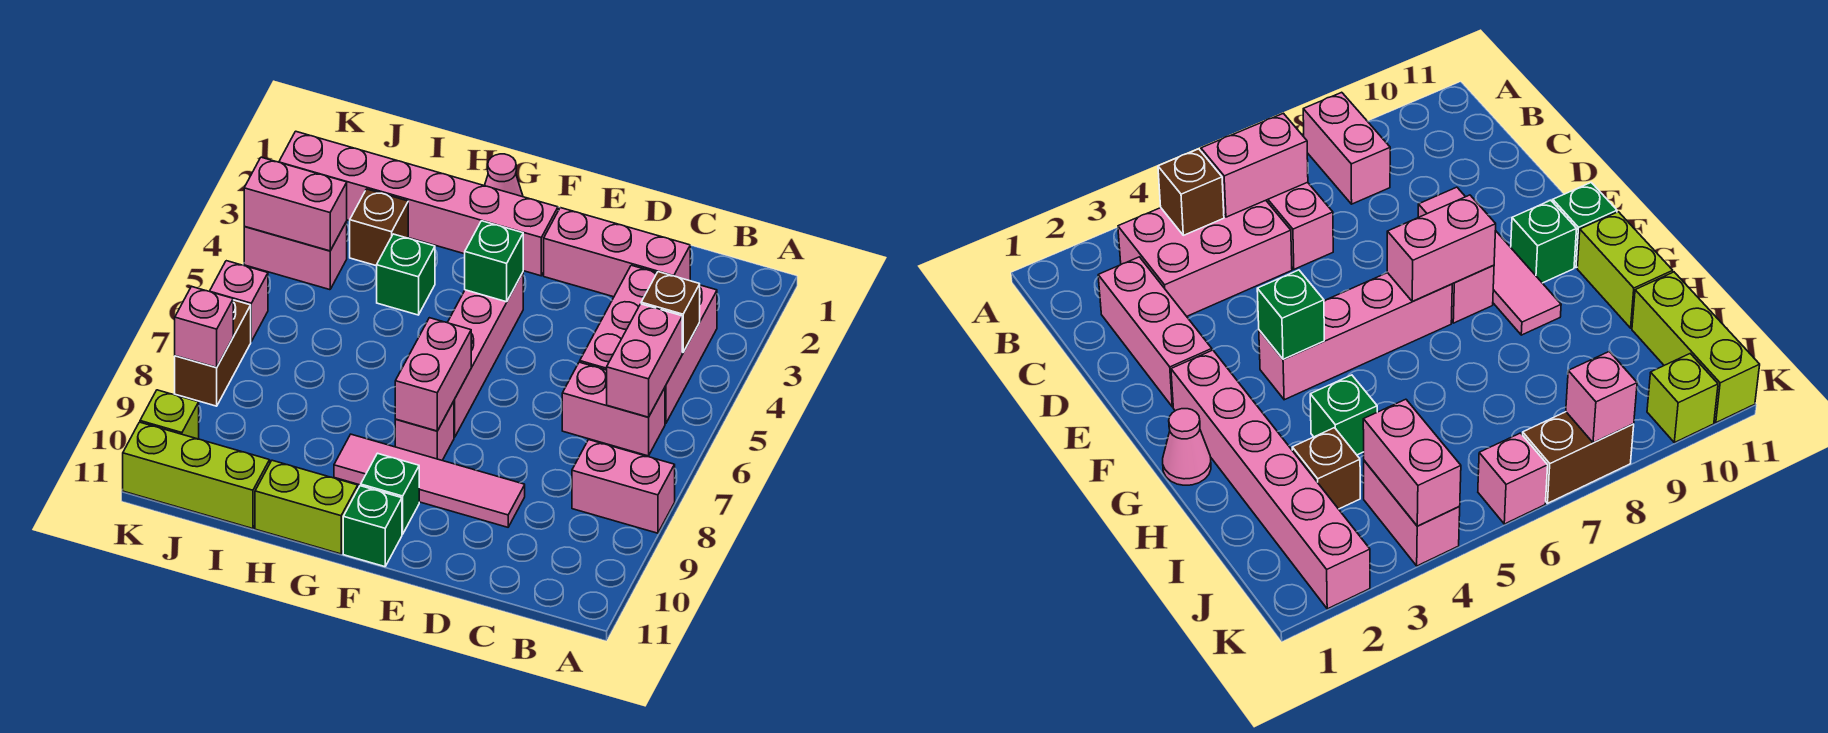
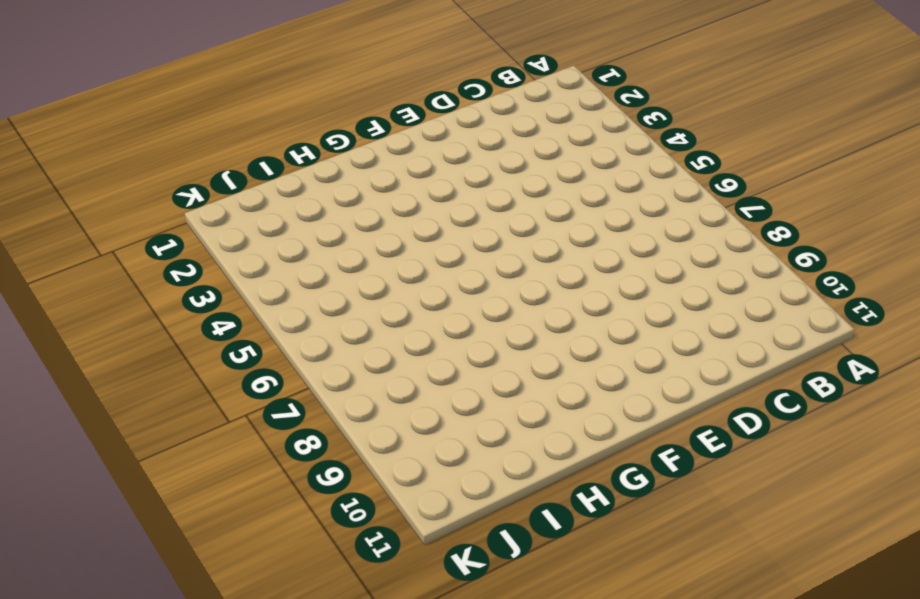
none -> pink brick A8:B8 level 1
none -> pink brick B3:C5 level 1
none -> pink brick B6:C6 level 1

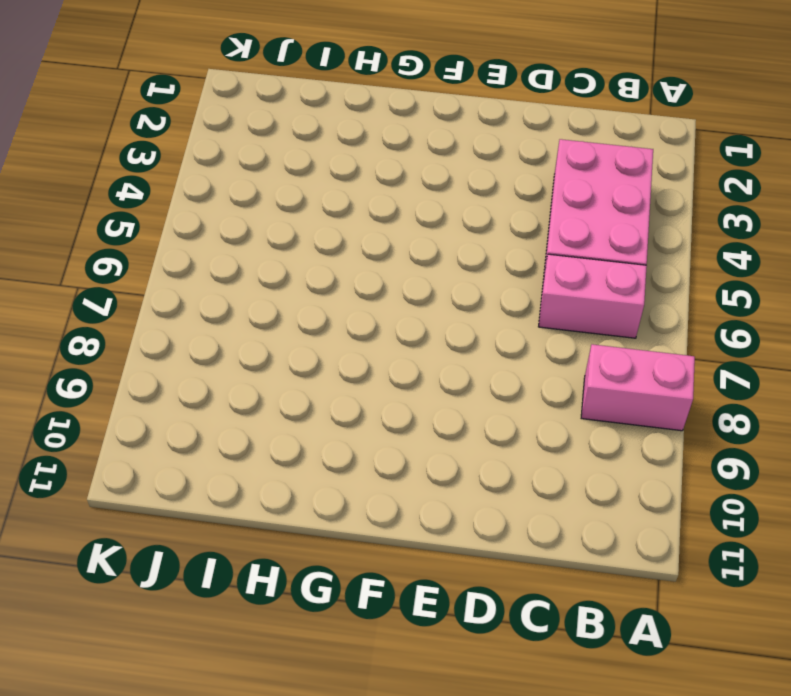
none -> pink brick C2:E2 level 1
none -> pink tile D9:G9 level 1
none -> pink brick F2:K2 level 1

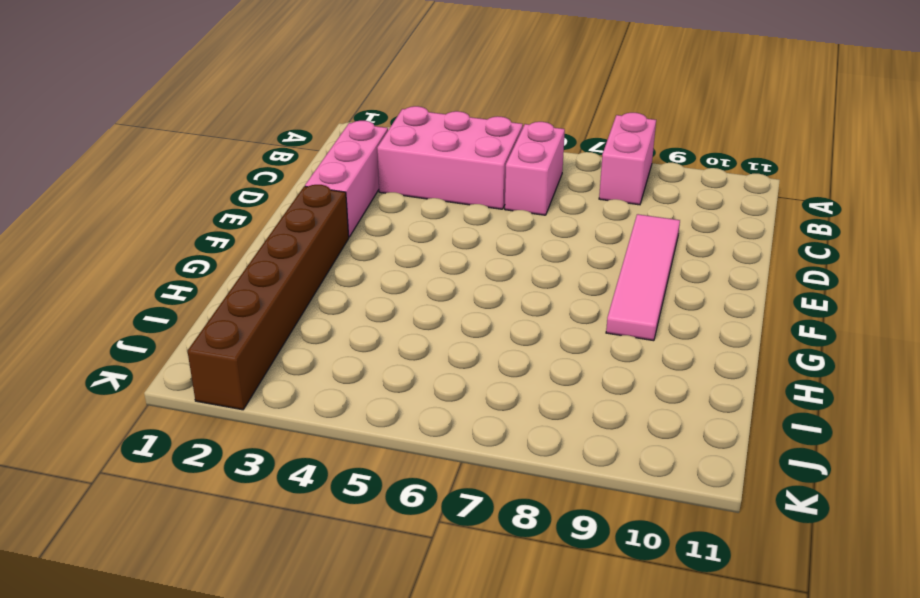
brown brick F2:K2 level 1 -> pink brick F2:K2 level 1
none -> pink brick F4:F7 level 1
none -> pink brick F8 level 1
none -> green brick F10 level 1

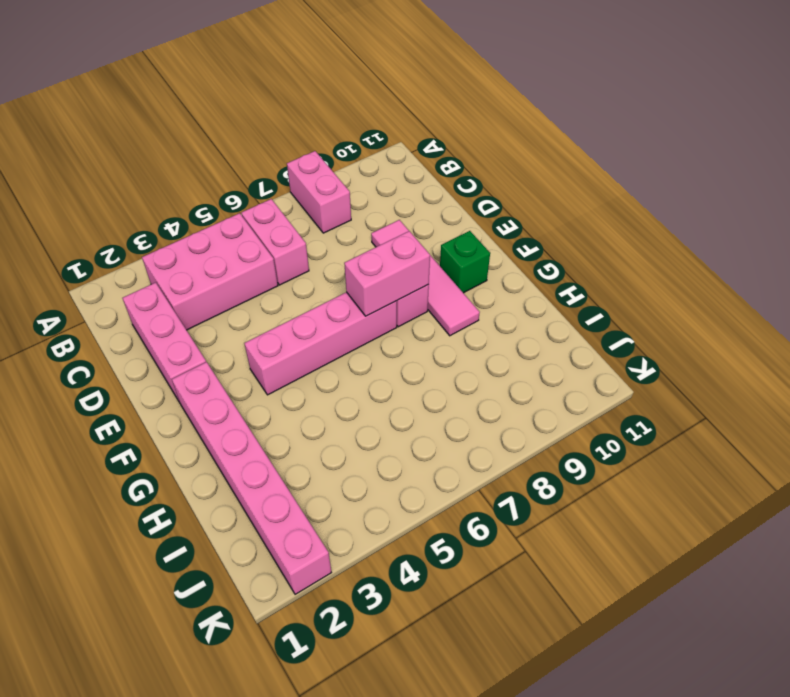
none -> green brick F11 level 1
none -> pink cone G1 level 1
none -> lime brick G11:H11 level 1

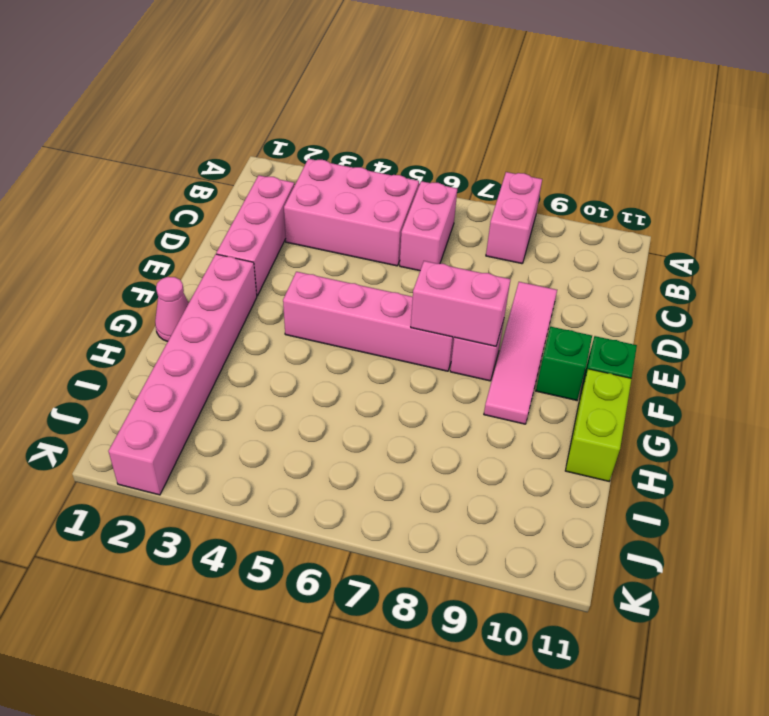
none -> green brick H4 level 1
none -> brown brick I3 level 1
none -> lime brick I11:K11 level 1

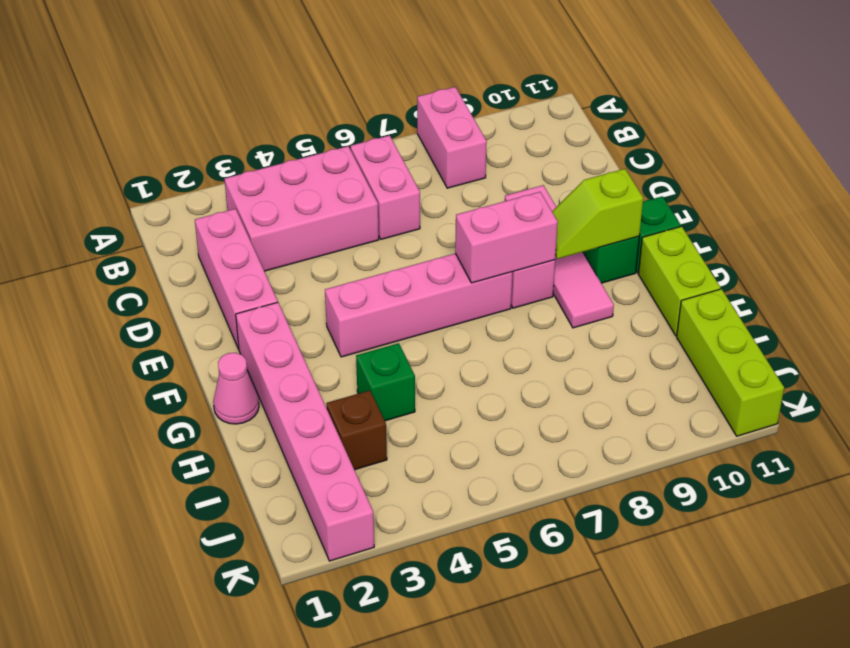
lime slope F9:F10 level 2 top 10 -> none
none -> pink brick J4:K4 level 1
none -> pink brick K6 level 1
none -> brown brick K7:K8 level 1

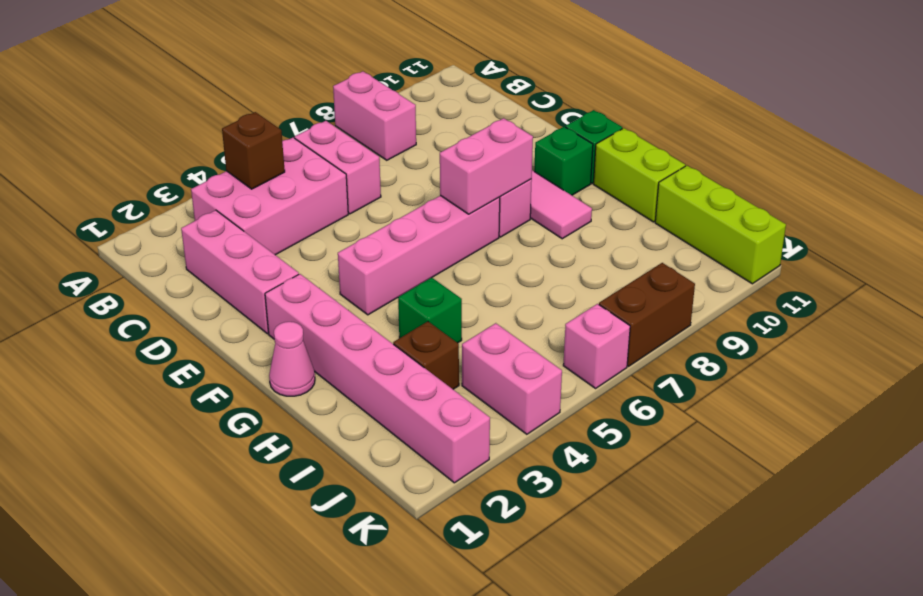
none -> lime brick K10 level 1
none -> pink brick B5:B6 level 2
none -> green brick F4 level 2

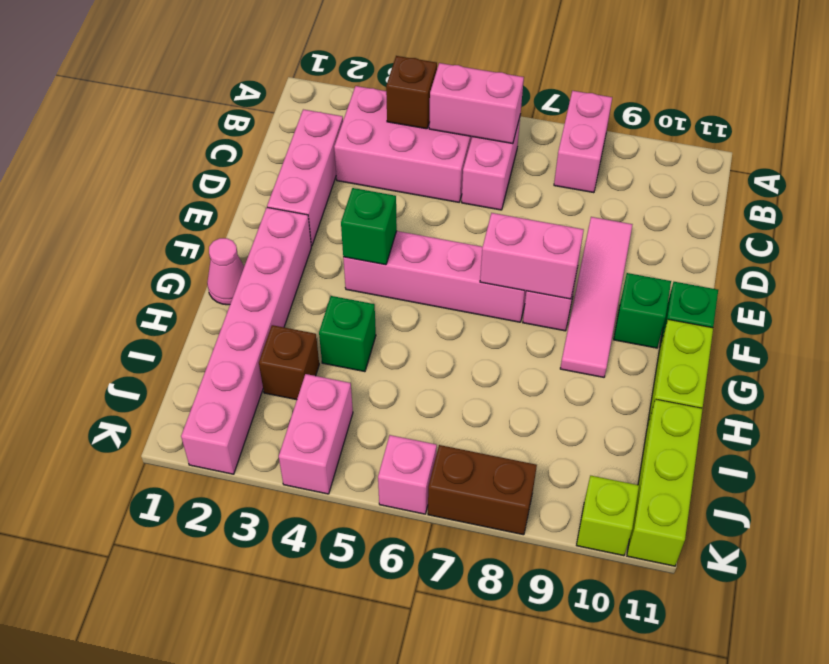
none -> pink brick J4:K4 level 2
none -> pink brick K8 level 2

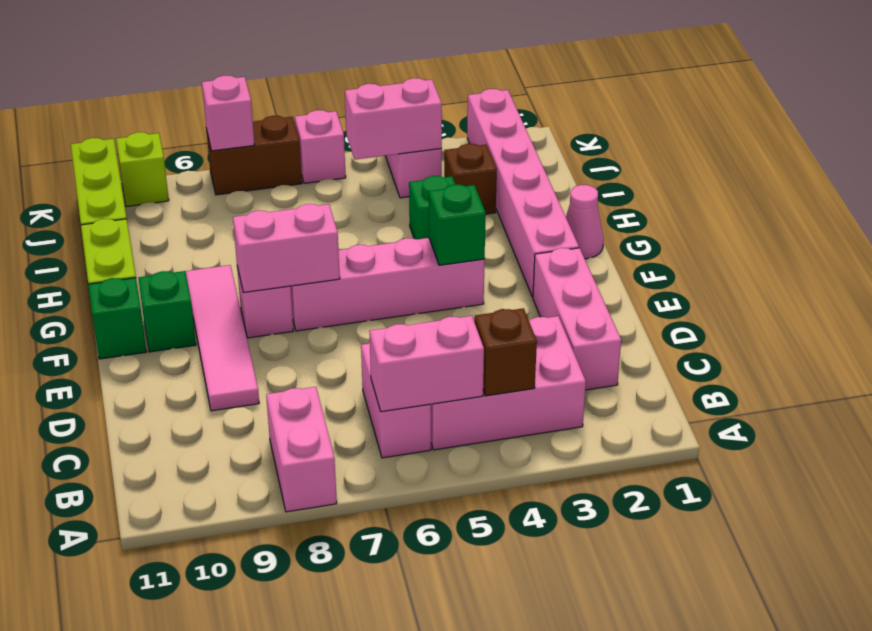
pink brick J4:J5 level 2 -> pink brick J4:K4 level 2

